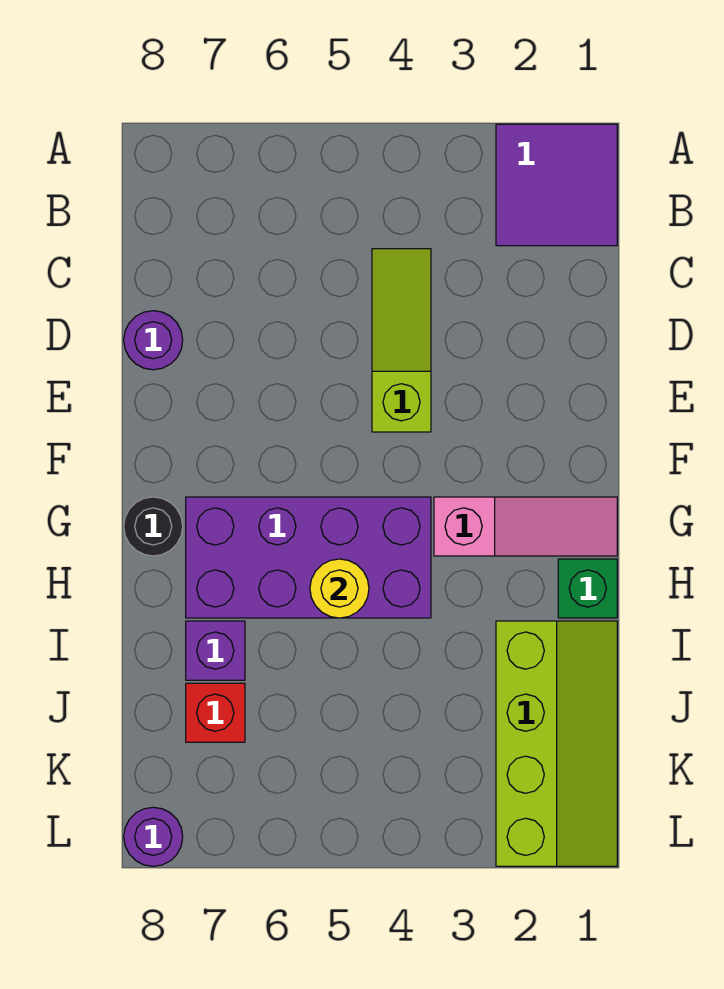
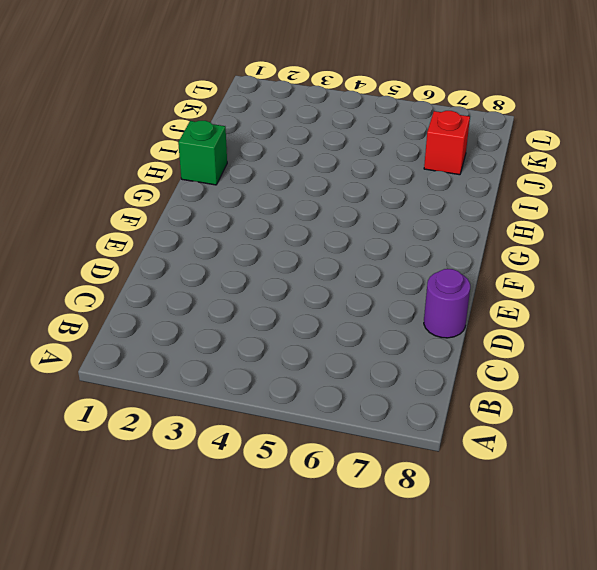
none -> purple tile A1:B2 level 1
none -> lime slope C4:E4 level 1 top E
none -> pink slope G1:G3 level 1 top 3

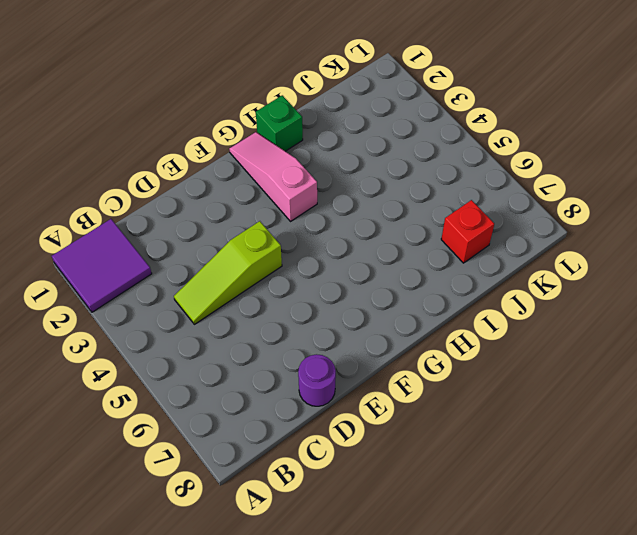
none -> purple brick G4:H7 level 1
none -> black round brick G8 level 1
none -> lime slope I1:L2 level 1 top 2

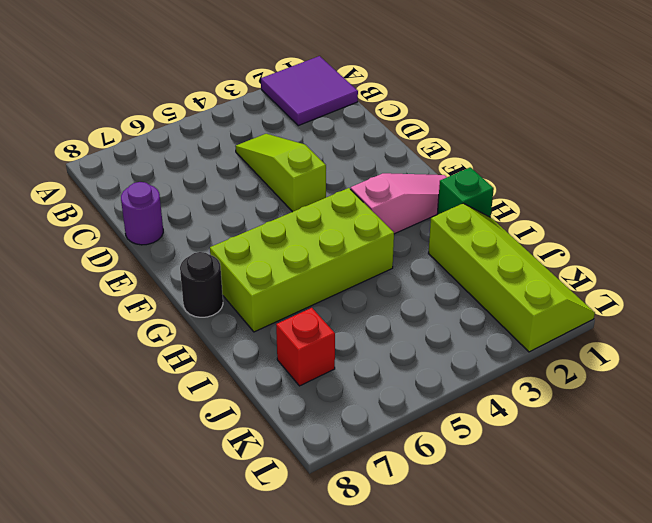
lime brick G4:H7 level 1 -> purple brick G4:H7 level 1
none -> purple brick I7 level 1
none -> purple round brick L8 level 1
none -> yellow round brick H5 level 2

